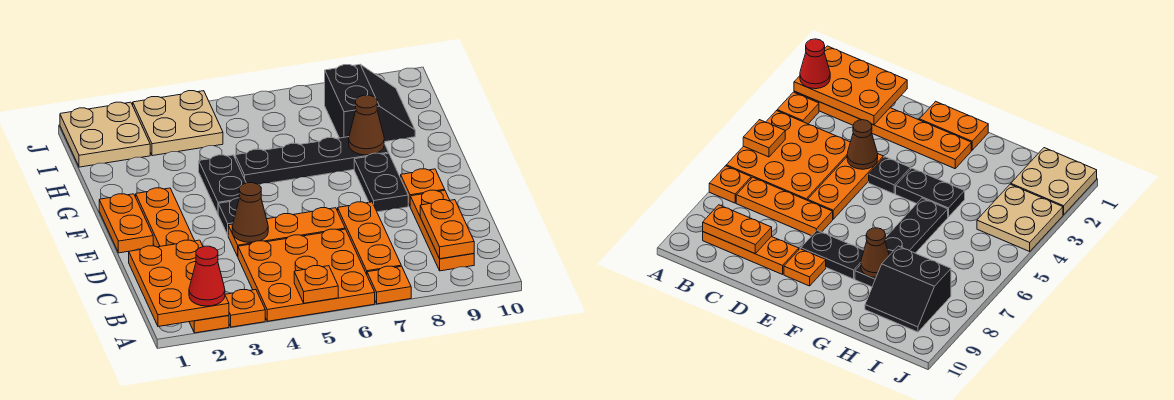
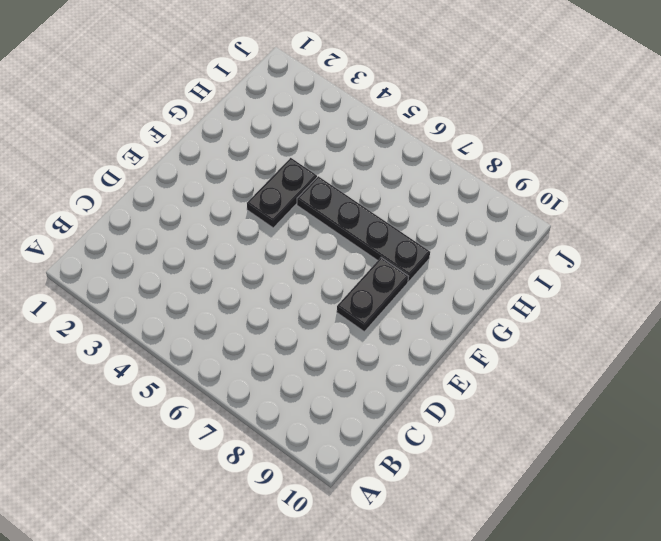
none -> orange plate A2:F2 level 1
none -> orange plate A3 level 1
none -> orange plate A4:C6 level 1

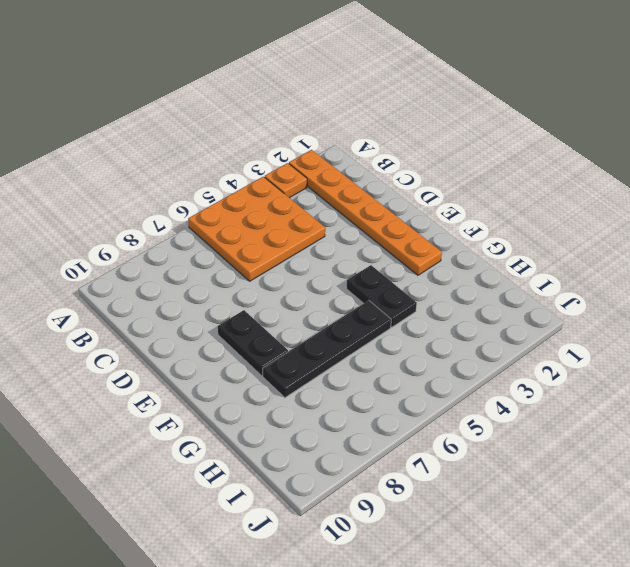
none -> orange plate A7 level 1
none -> orange plate B7:D7 level 1
none -> orange plate B9:D9 level 1

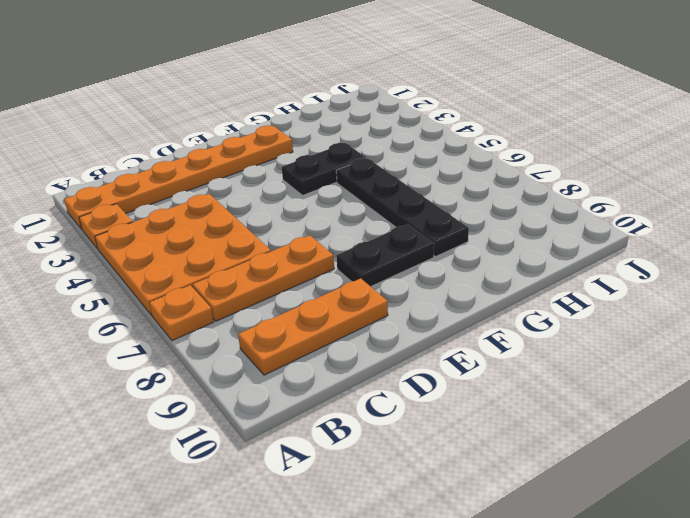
none -> orange plate D4:D6 level 1
none -> orange plate E1:F1 level 1
none -> black plate E4 level 1

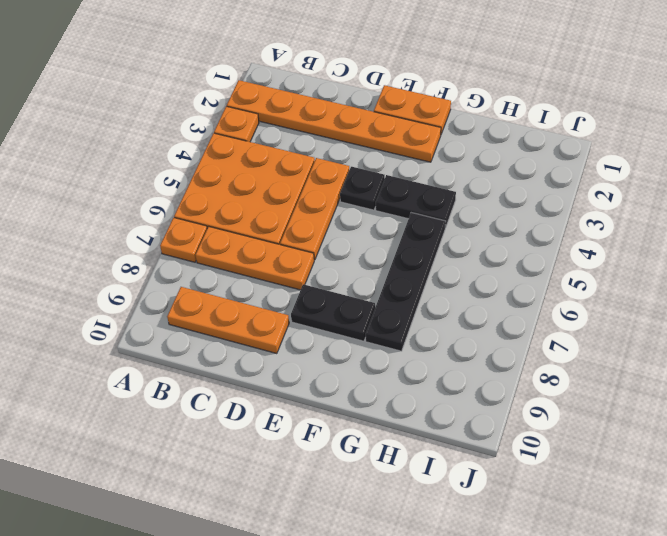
none -> orange plate E9 level 1
none -> black slope H8:I9 level 1 top 8
none -> tan plate I1:J2 level 1

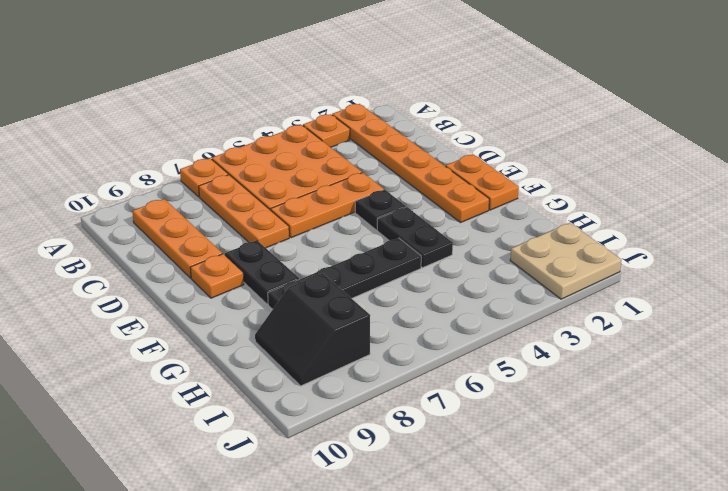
none -> tan plate I3:J4 level 1
none -> orange plate A1:C2 level 2
none -> orange plate A5 level 2

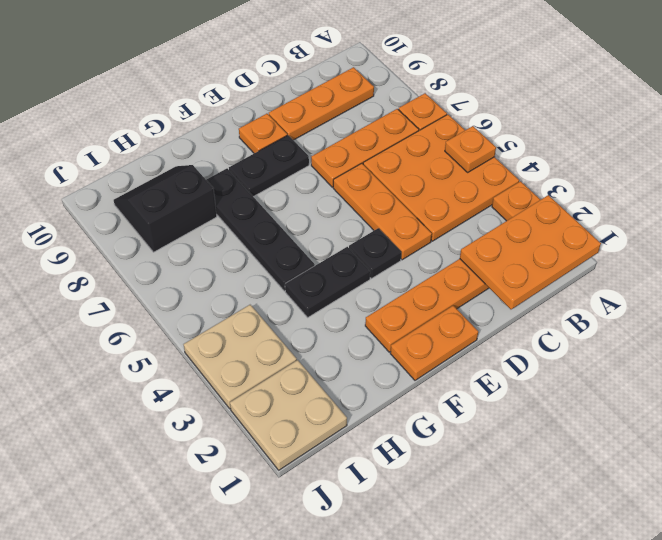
none -> orange plate B9:C9 level 2
none -> brown cone D4 level 2
none -> brown cone G8 level 2

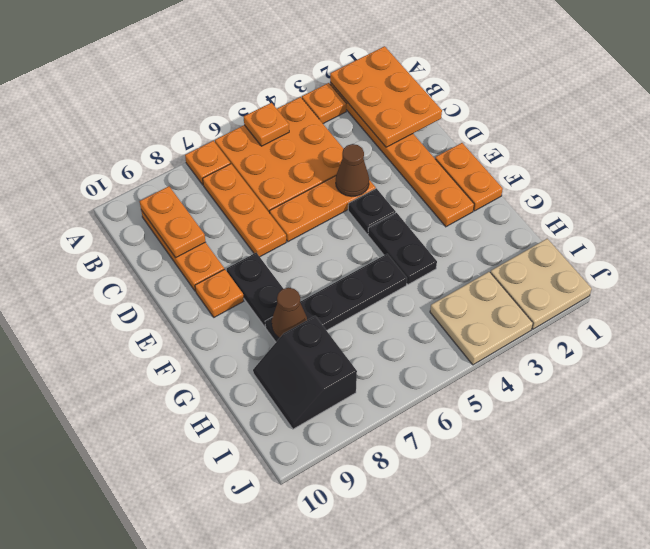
none -> red cone A2 level 3

